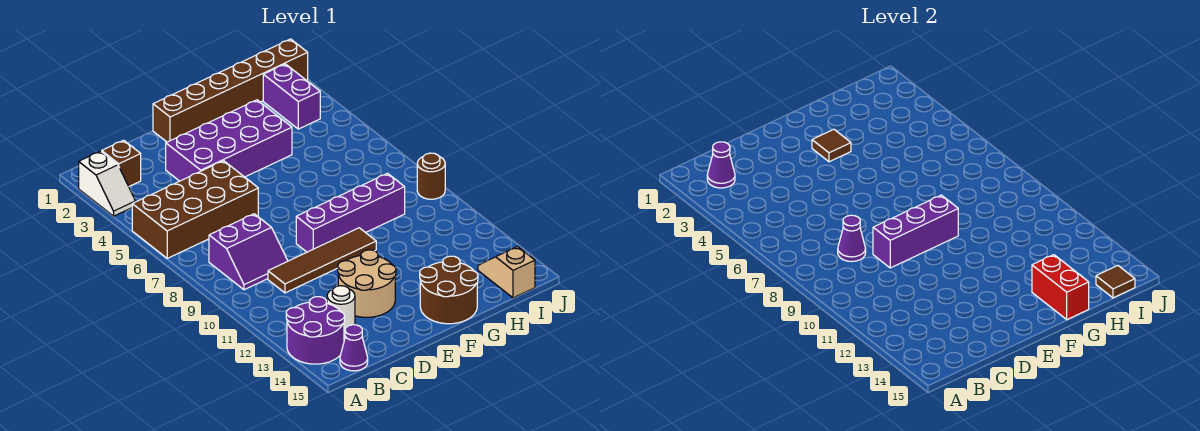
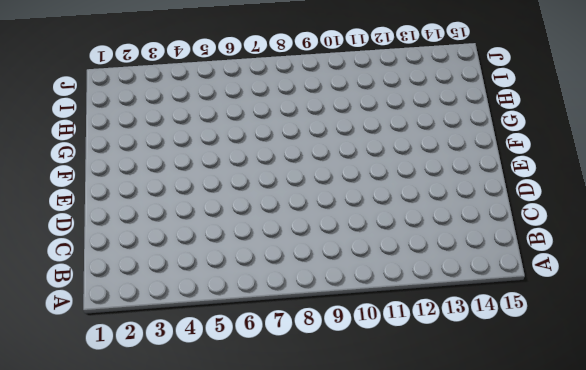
none -> white slope A2:A3 level 1 top 2
none -> brown brick A5:D6 level 1
none -> purple round brick A13:B14 level 1

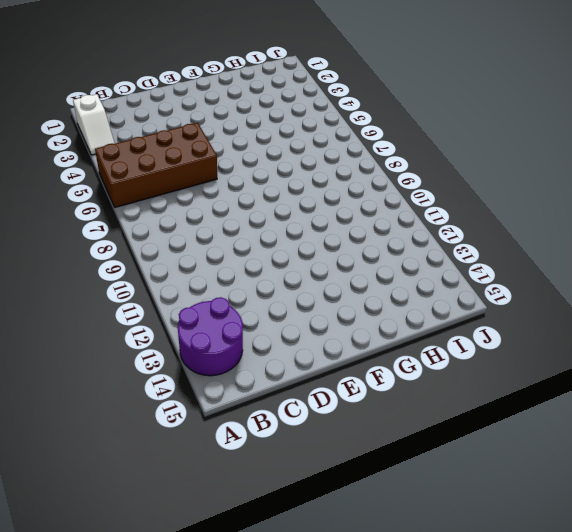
none -> brown brick B2 level 1
none -> purple slope B8:C9 level 1 top 8
none -> purple cone B15 level 1

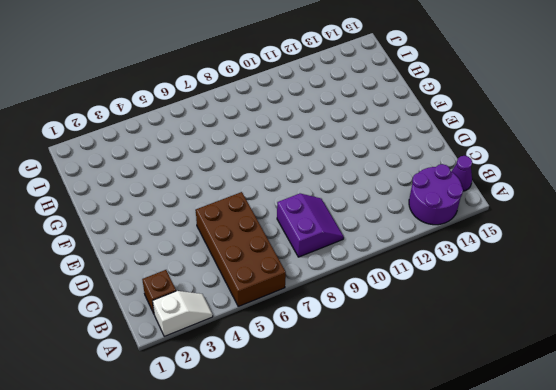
none -> brown tile C10:F10 level 1
none -> white round brick C13 level 1
none -> purple brick D3:G4 level 1

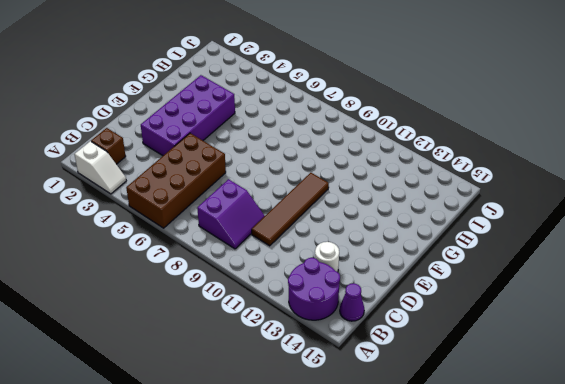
none -> tan round brick D12:E13 level 1
none -> brown brick E1:J1 level 1
none -> purple brick E9:H9 level 1

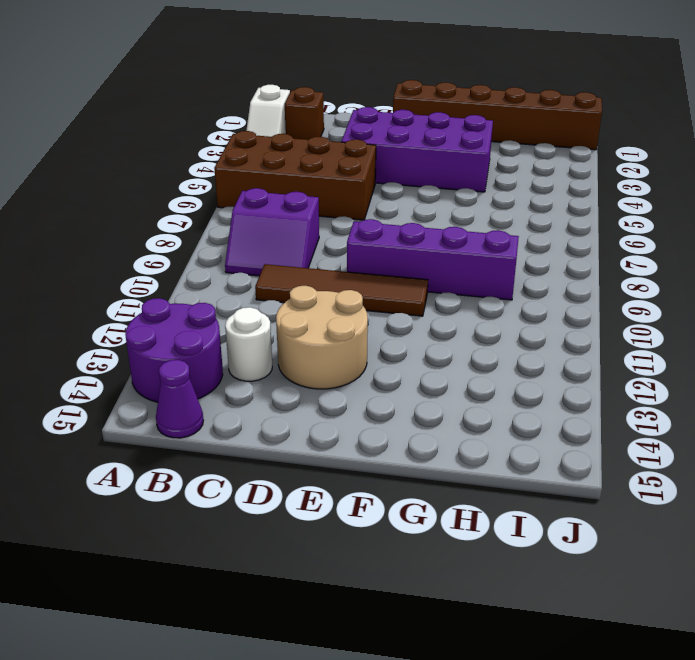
none -> brown round brick F14:G15 level 1
none -> purple brick I2:I3 level 1
none -> tan slope I14:I15 level 1 top 15

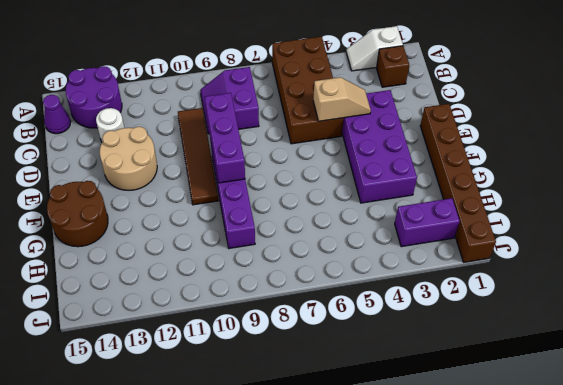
tan slope D4:D5 level 2 top 5 -> tan slope I14:I15 level 1 top 15
none -> brown round brick J9 level 1
none -> purple cone B2 level 2
none -> purple cone C8 level 2

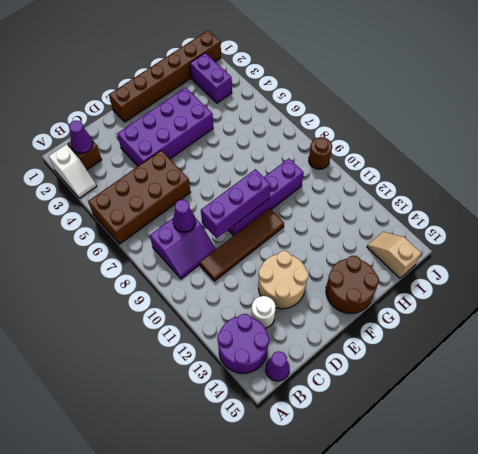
none -> brown tile F3 level 2
none -> red brick G14:G15 level 2
none -> brown tile I15 level 2

